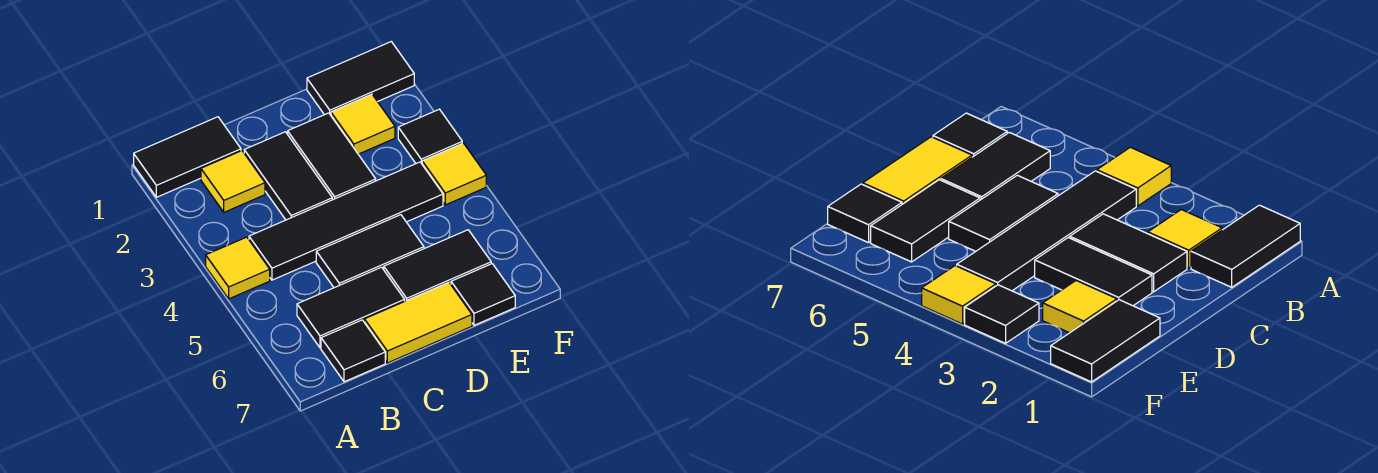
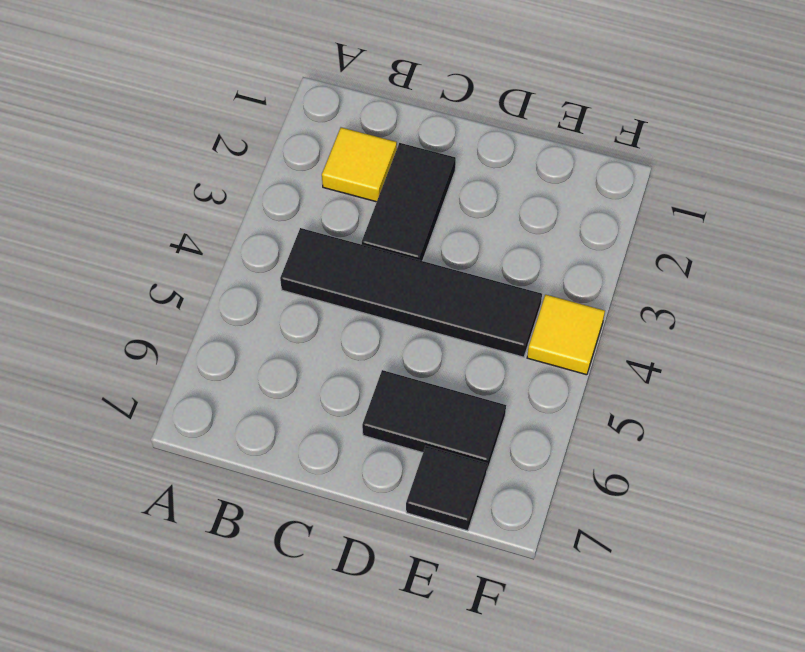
none -> black tile A1:B1 level 1
none -> yellow tile A4 level 1
none -> black tile B6:C6 level 1

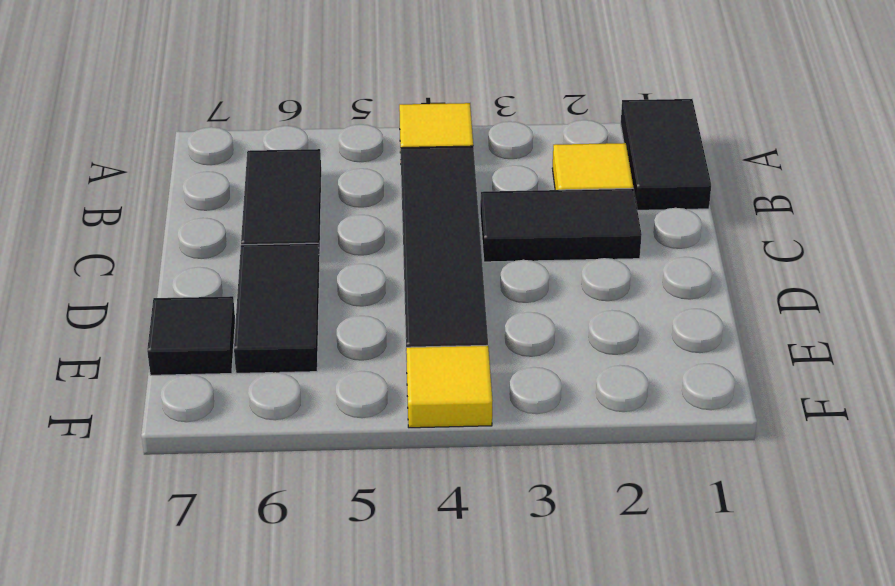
none -> black tile B7 level 1
none -> black tile C5:D5 level 1
none -> yellow tile C7:D7 level 1

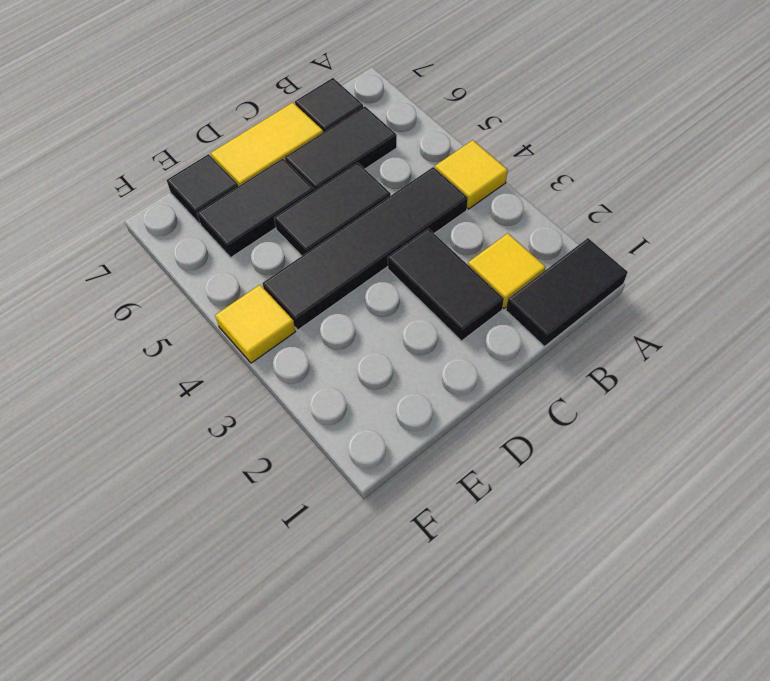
none -> black tile D2:D3 level 1
none -> black tile E1:F1 level 1
none -> yellow tile E2 level 1

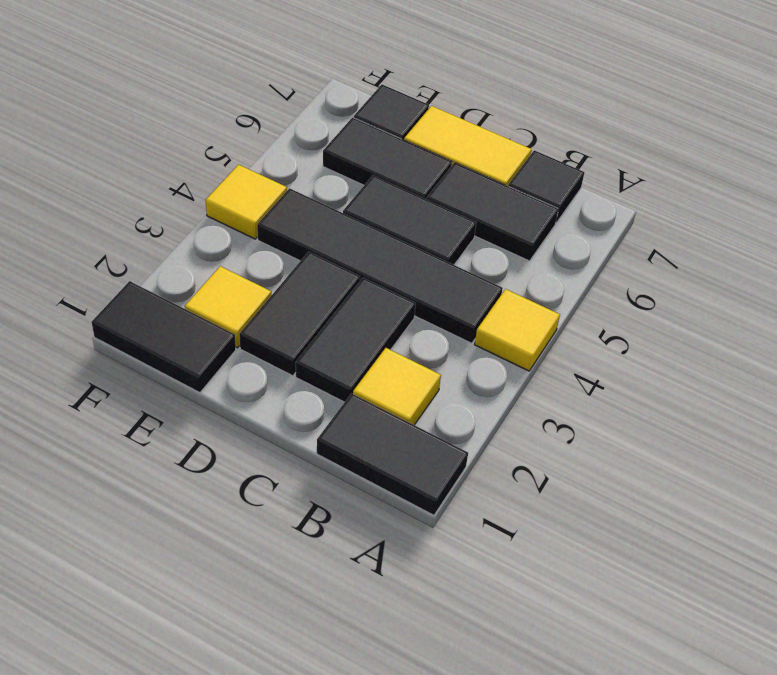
none -> black tile F3 level 1

